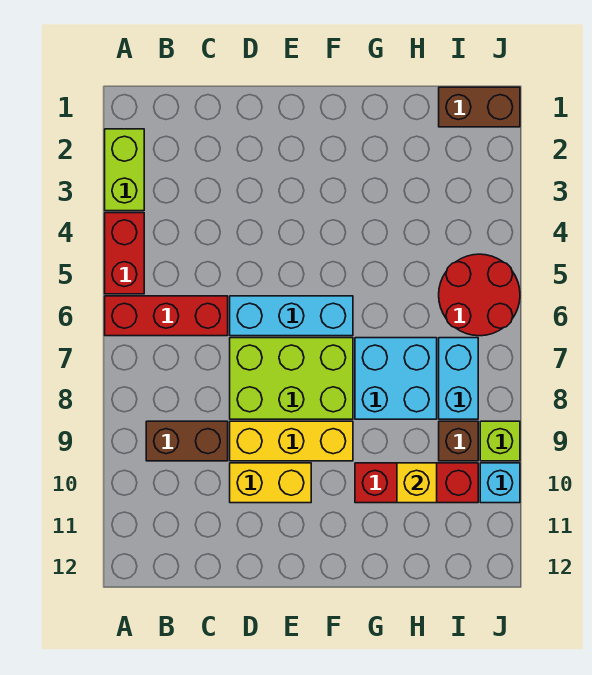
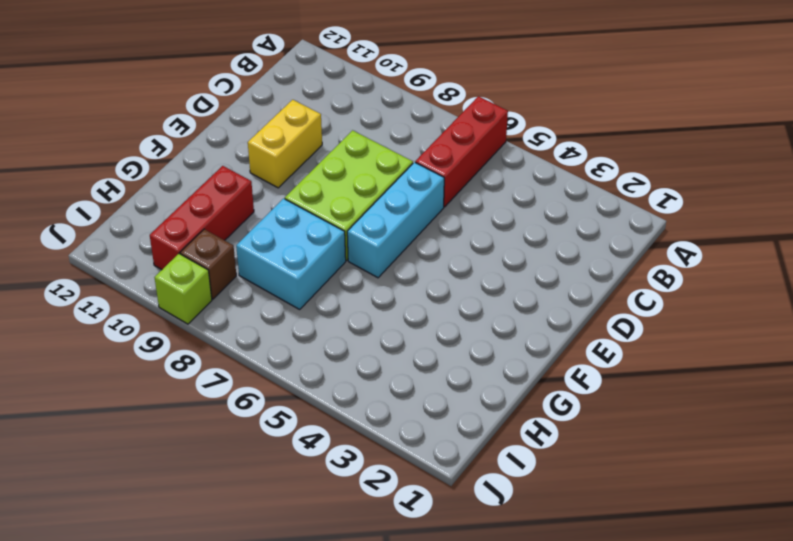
none -> lime brick A2:A3 level 1
none -> red brick A4:A5 level 1
none -> brown brick B9:C9 level 1

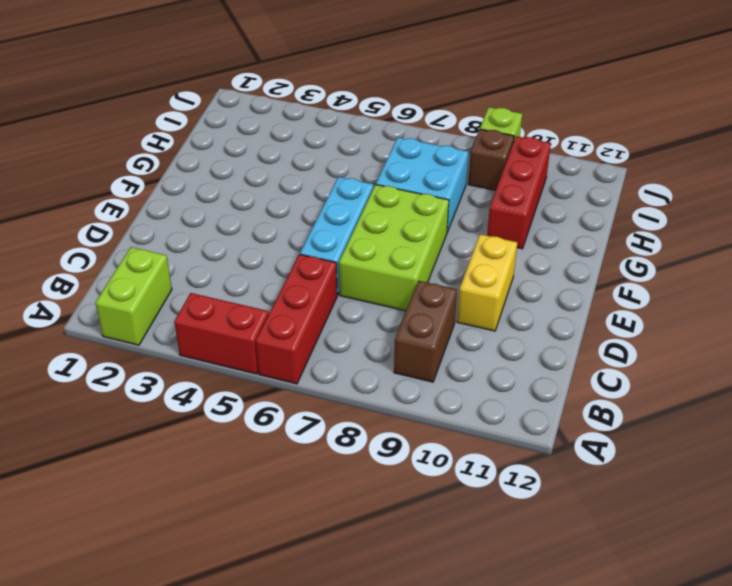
lime brick A2:B2 level 1 -> lime brick A2:A3 level 1
none -> yellow brick D9:F9 level 1
none -> brown brick I1:J1 level 1
none -> red round brick I5:J6 level 1

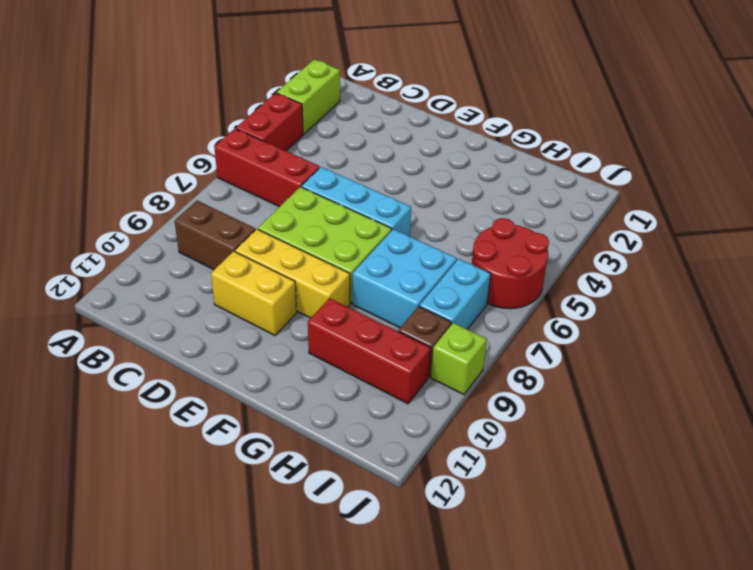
none -> brown brick I1:J1 level 1
none -> cyan brick J10 level 1
none -> yellow brick H10 level 2

